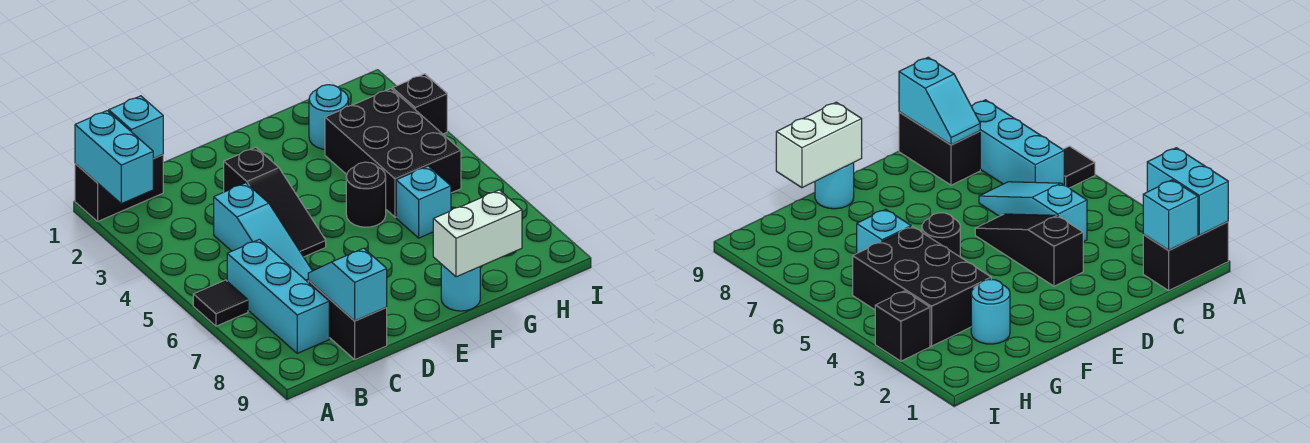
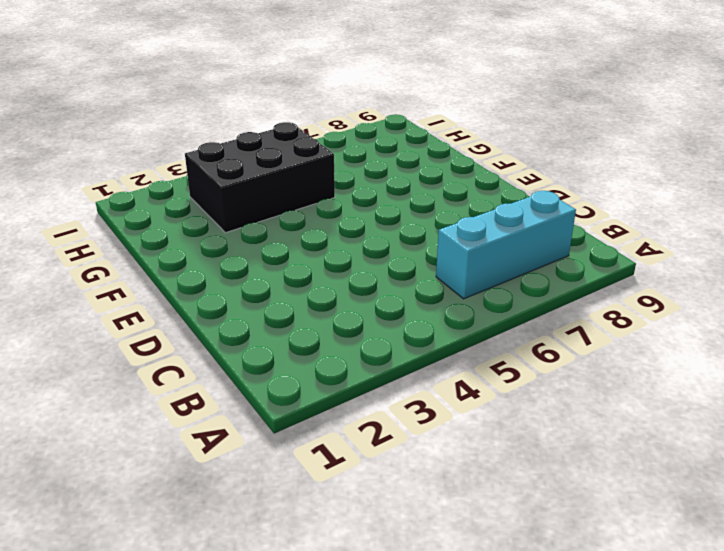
none -> black brick A1:B1 level 1
none -> black tile A6 level 1
none -> cyan slope C4:C6 level 1 top 4

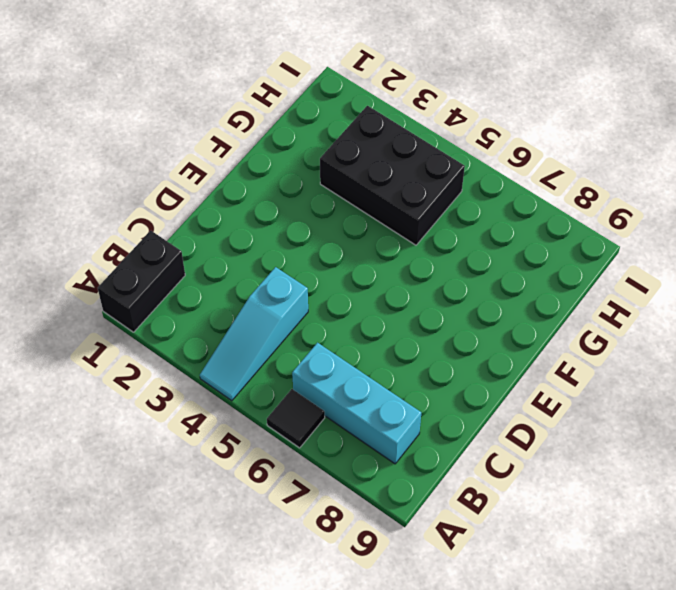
cyan slope A4:C4 level 1 top C -> cyan slope C4:C6 level 1 top 4
none -> black brick C8:C9 level 1
none -> black slope D3:D5 level 1 top 3
none -> black round brick F5 level 1

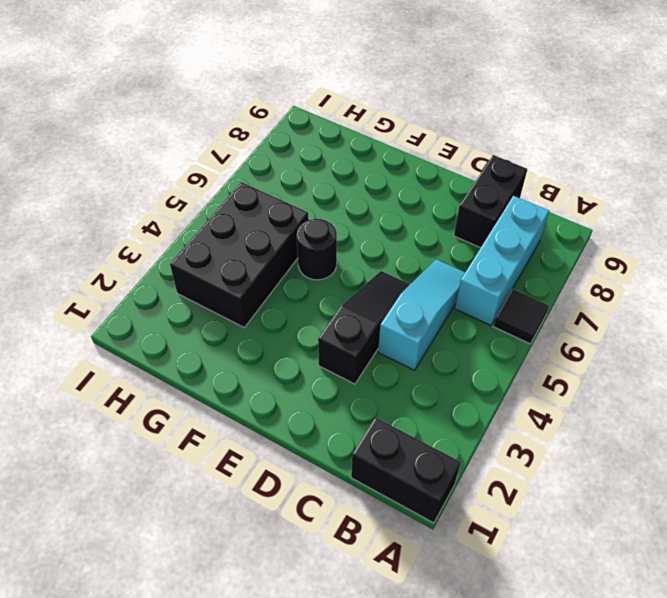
none -> cyan round brick F9 level 1
none -> cyan round brick G2 level 1
none -> cyan brick G6 level 1

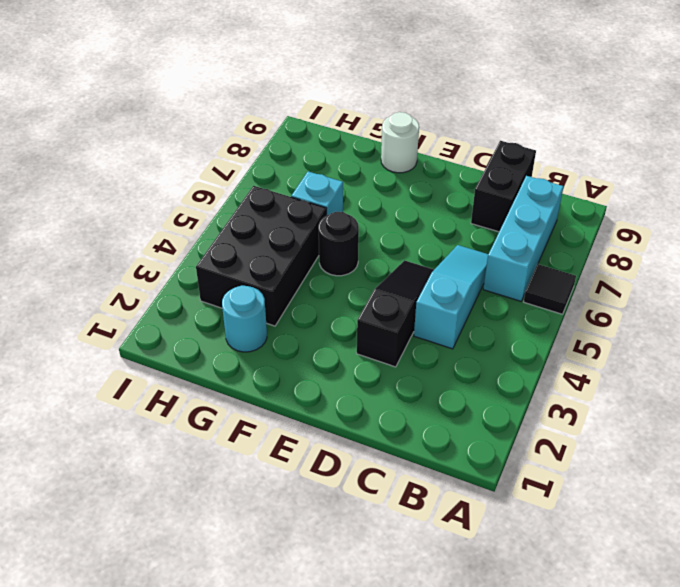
white round brick F9 level 1 -> cyan round brick F9 level 1
none -> black brick A1:B1 level 1
none -> black brick I3 level 1
none -> cyan brick A1:A2 level 2

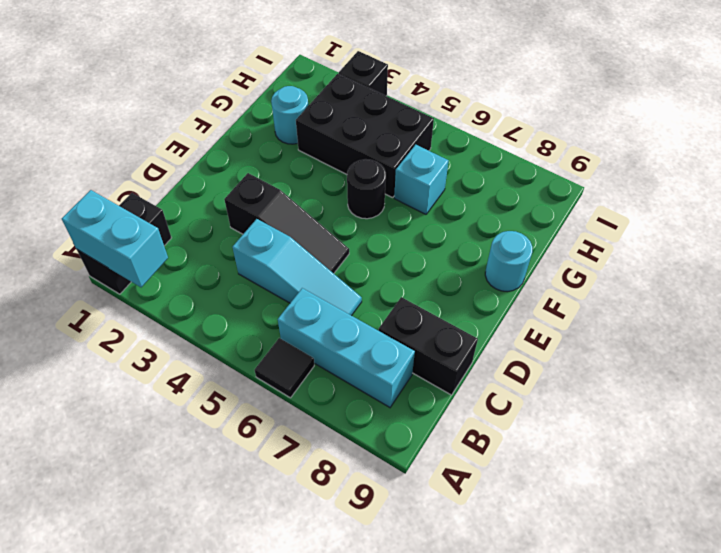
none -> cyan brick B1 level 2
none -> cyan slope C8:C9 level 2 top 9
none -> white brick F9:G9 level 2

